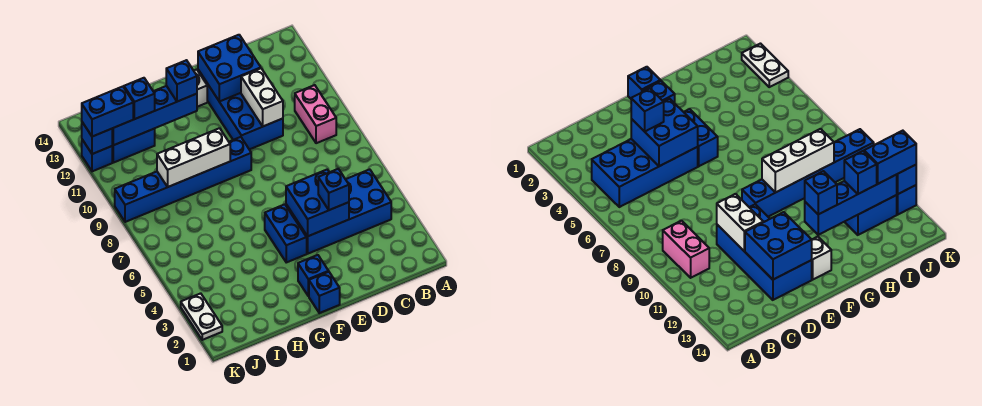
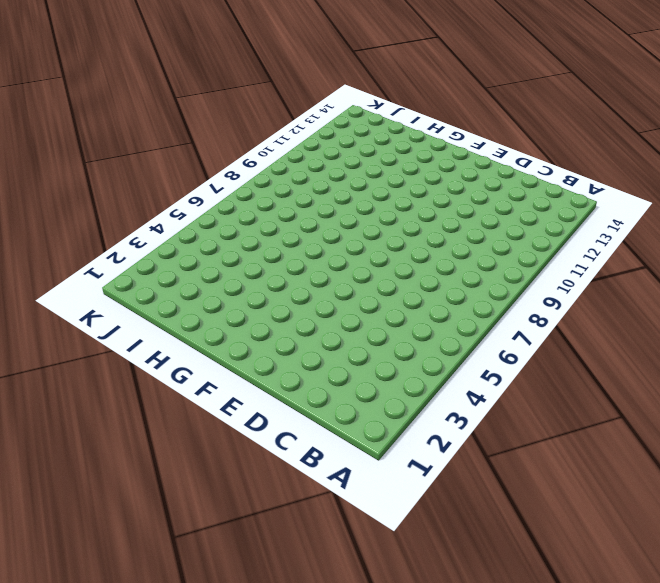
none -> blue brick B4:E5 level 1
none -> pink brick B9:B10 level 1
none -> blue brick D10:E13 level 1

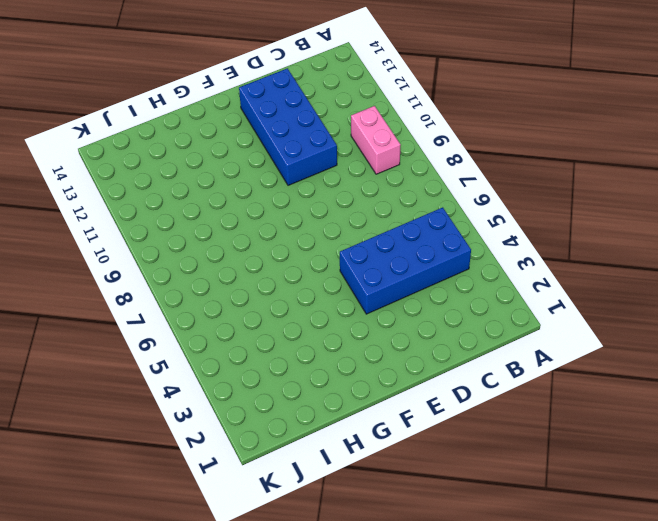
none -> blue brick F1 level 1
none -> blue brick F2 level 1
none -> blue brick F4:F5 level 1

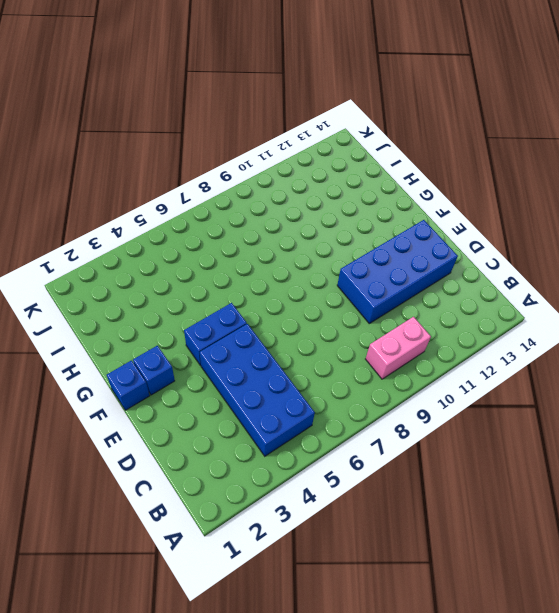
none -> blue brick F9:K9 level 1
none -> white brick F13 level 1
none -> blue brick I12:J12 level 1

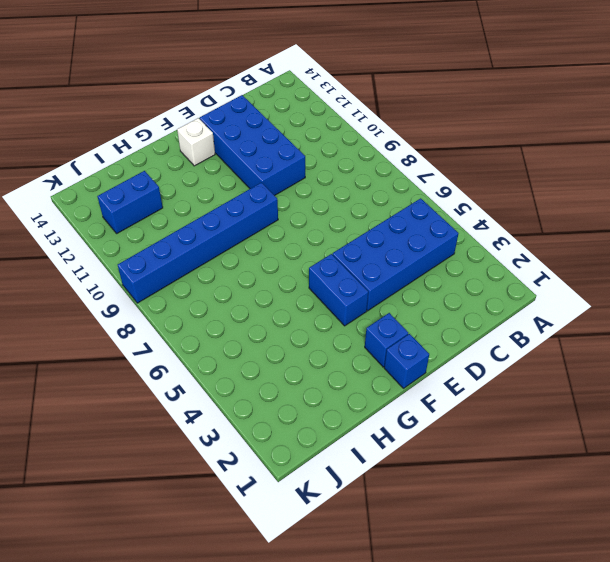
none -> pink brick B9:B10 level 1
none -> white plate K2:K3 level 1
none -> blue brick K12 level 1

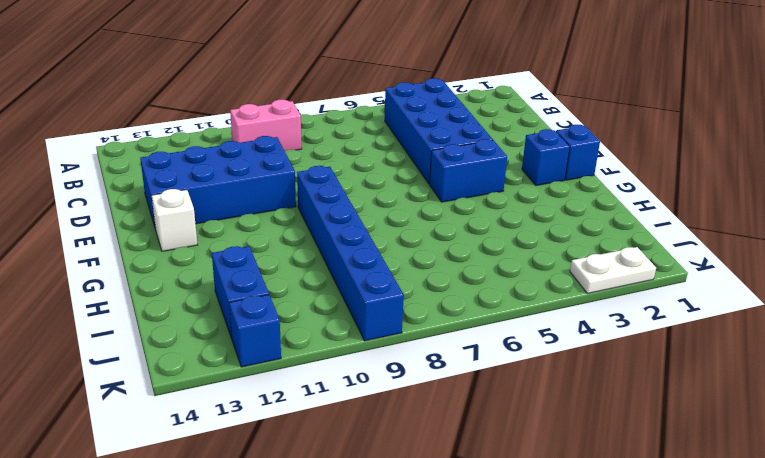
none -> blue brick D4:E5 level 2
none -> white brick D10:D11 level 2
none -> blue brick D12:E13 level 2

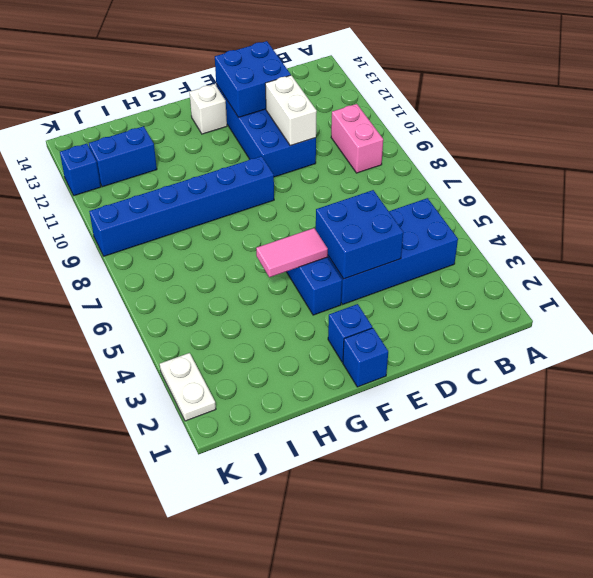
pink tile F5:G5 level 2 -> none
none -> white brick G9:I9 level 2
none -> blue brick G12:J12 level 2
none -> blue brick K12 level 2

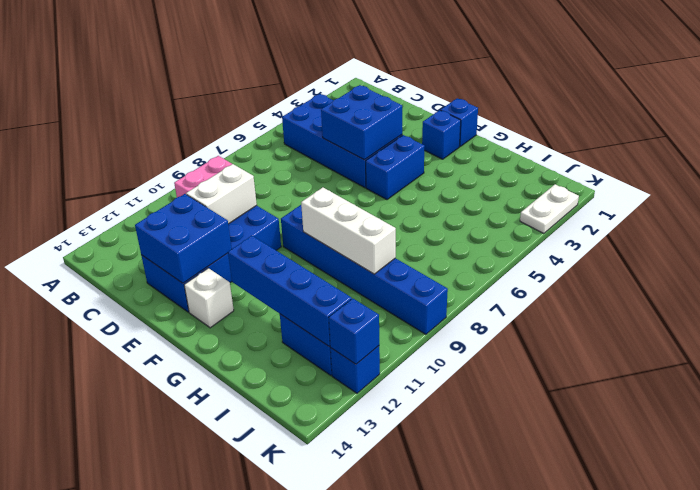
none -> blue brick D4 level 3
none -> blue brick G12 level 3
none -> blue brick I12 level 3

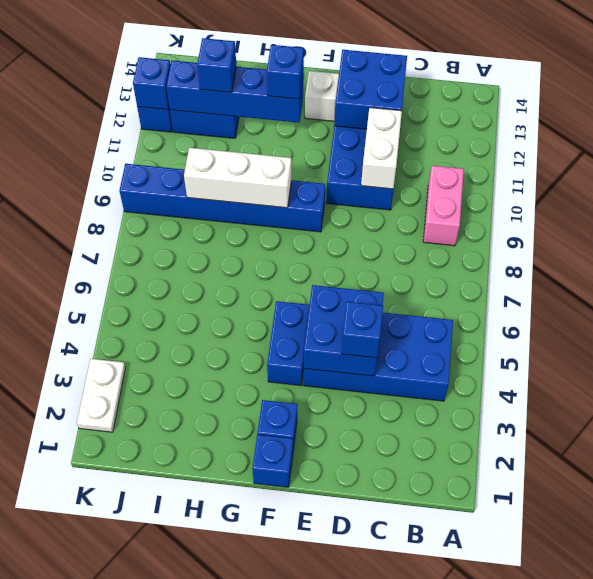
none -> blue brick J12:K12 level 3

